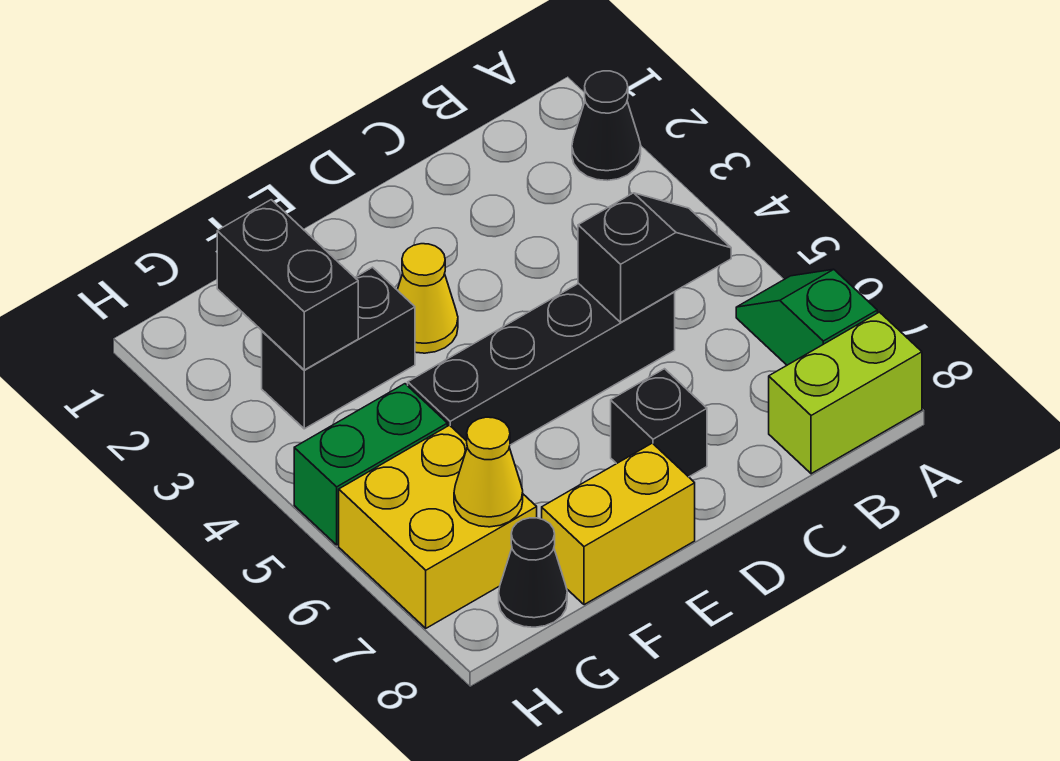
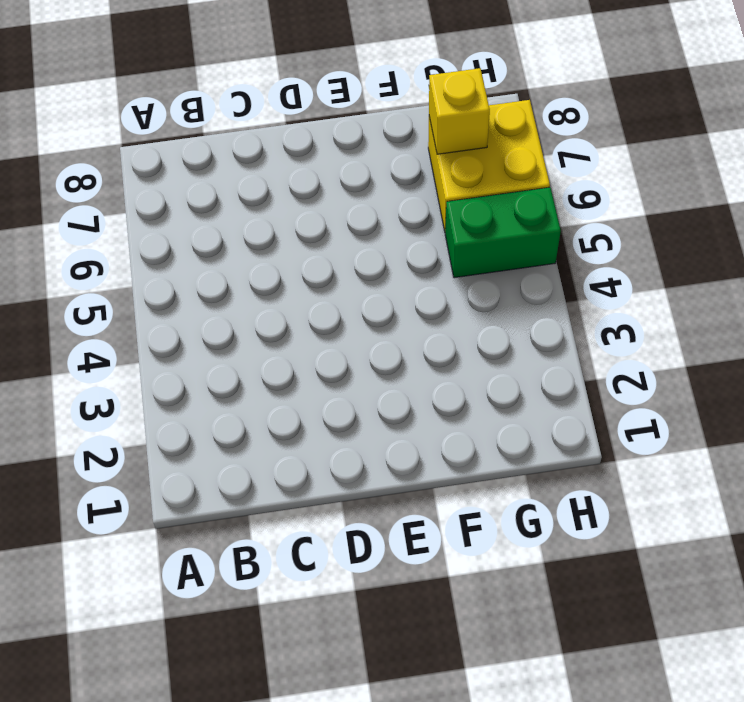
yellow brick G7 level 2 -> yellow cone G7 level 2
none -> black cone A2 level 1
none -> green slope A6:A7 level 1 top 7
none -> lime brick A8:B8 level 1

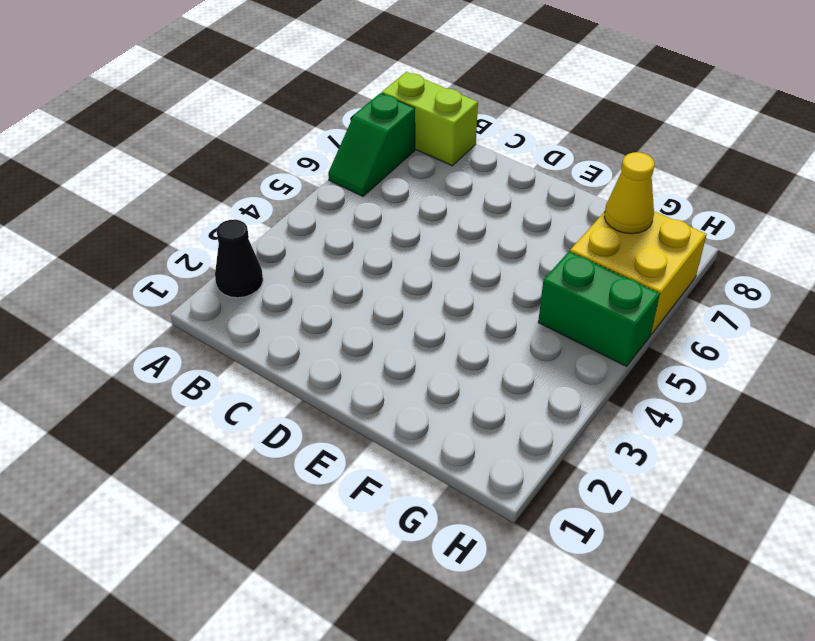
none -> black brick C5:F5 level 1
none -> black brick D7 level 1
none -> yellow cone E3 level 1

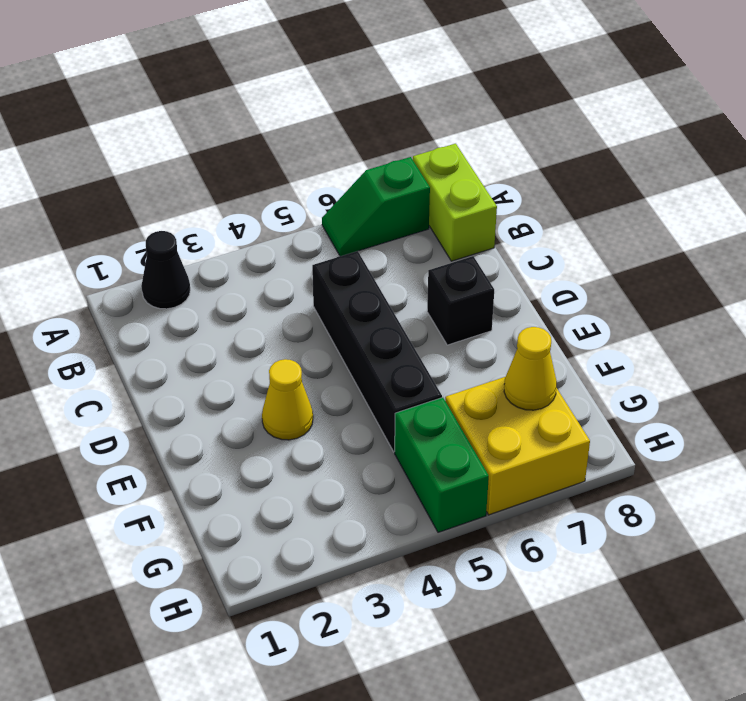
none -> yellow brick E8:F8 level 1
none -> black brick F3:G3 level 1
none -> black cone G8 level 1

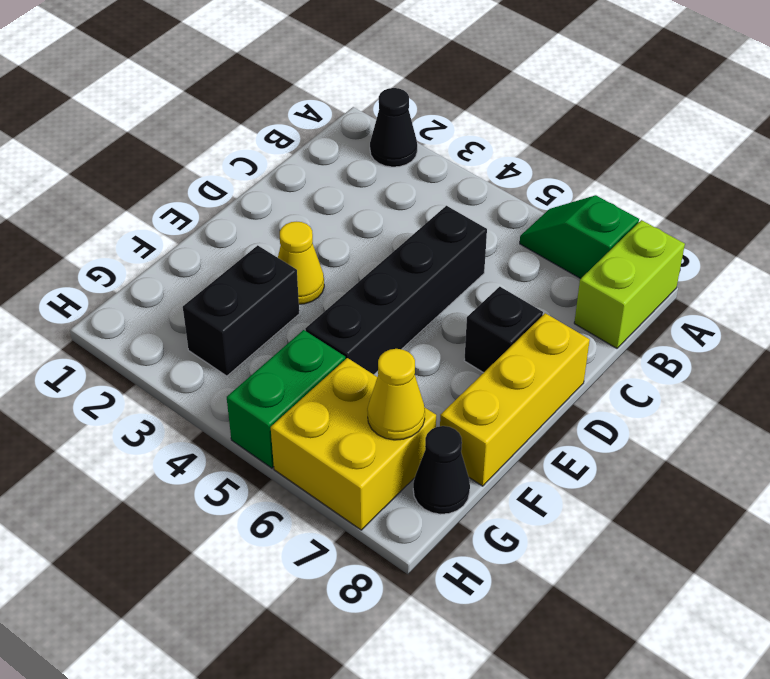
yellow brick D8:F8 level 1 -> yellow brick E8:F8 level 1
none -> black slope B5:C5 level 2 top C
none -> black brick G2:G3 level 2

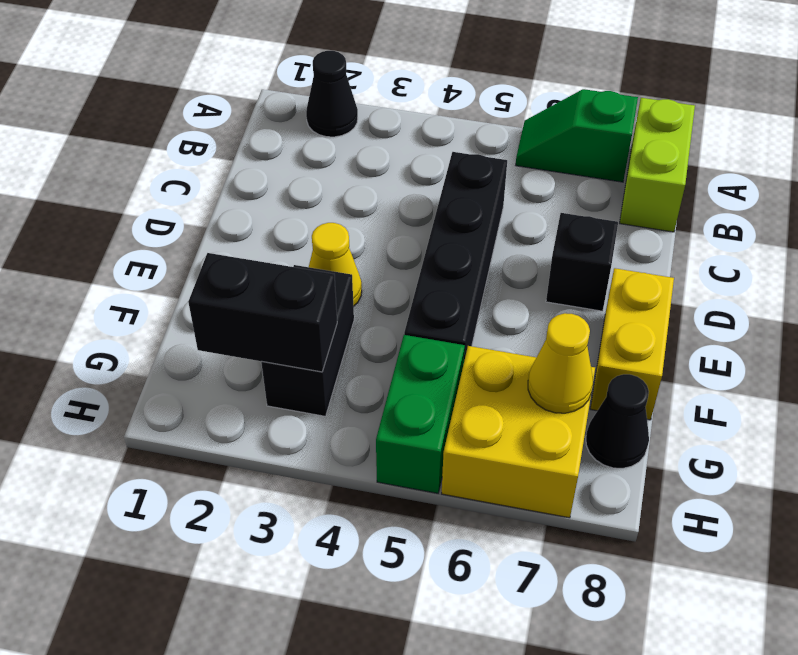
none -> black slope B5:C5 level 2 top C

